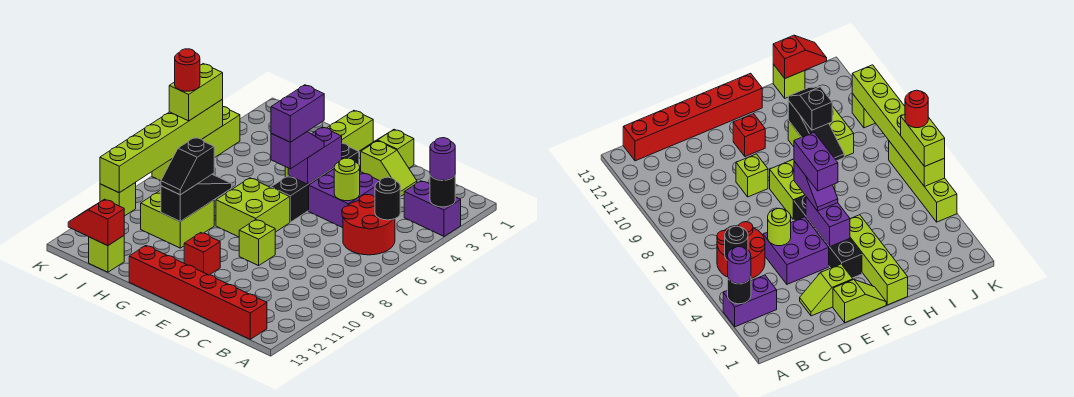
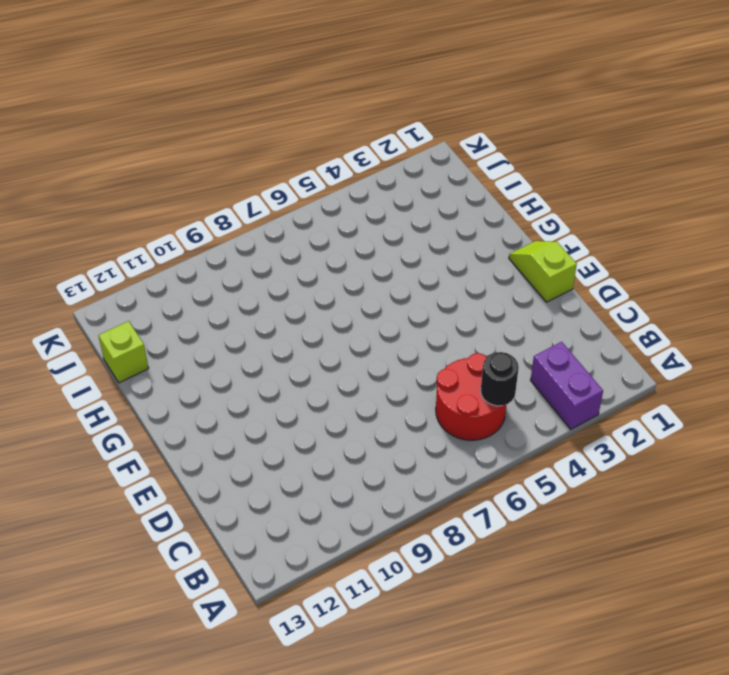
none -> red brick B13:G13 level 1
none -> lime slope D2:E2 level 1 top E
none -> purple brick D4:E5 level 1

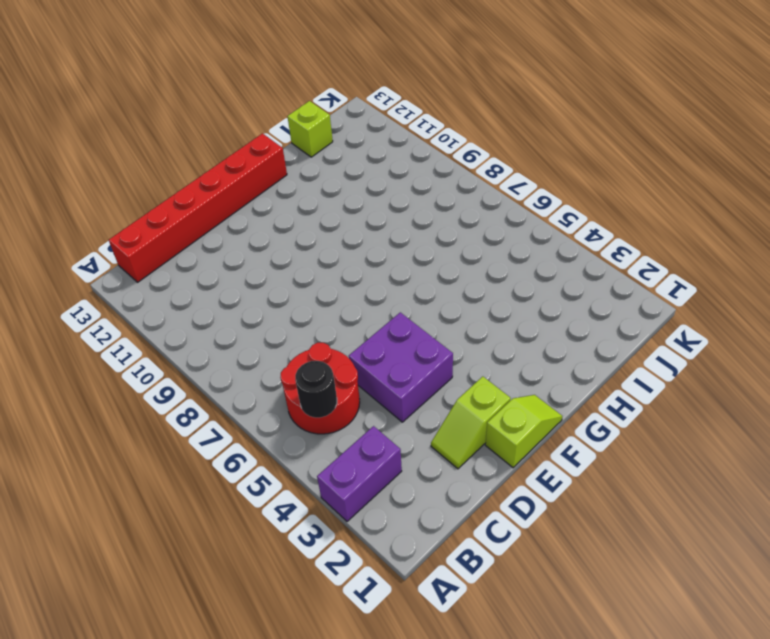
none -> lime brick E9 level 1
none -> black brick F3:F6 level 1
none -> lime brick F7:G8 level 1

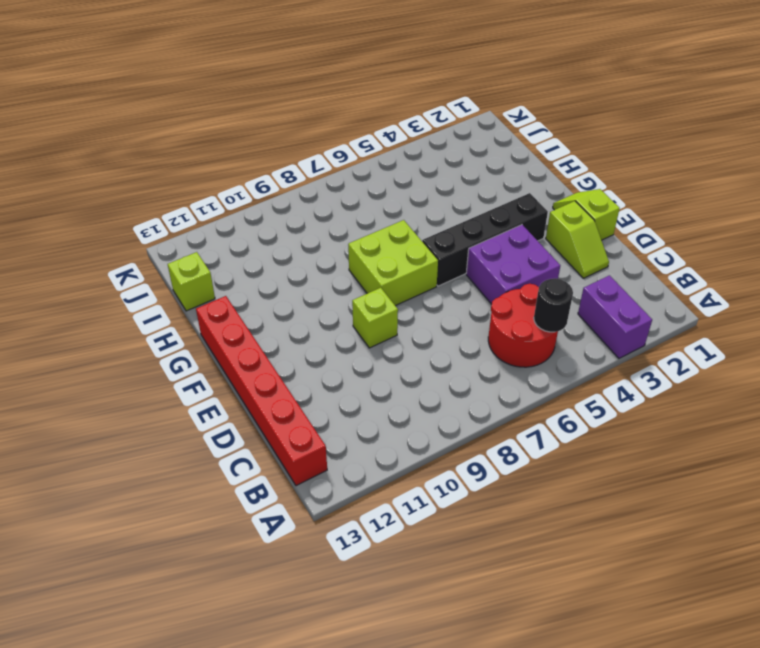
none -> red brick F11 level 1
none -> lime brick G1:G4 level 1
none -> lime brick H9:I10 level 1

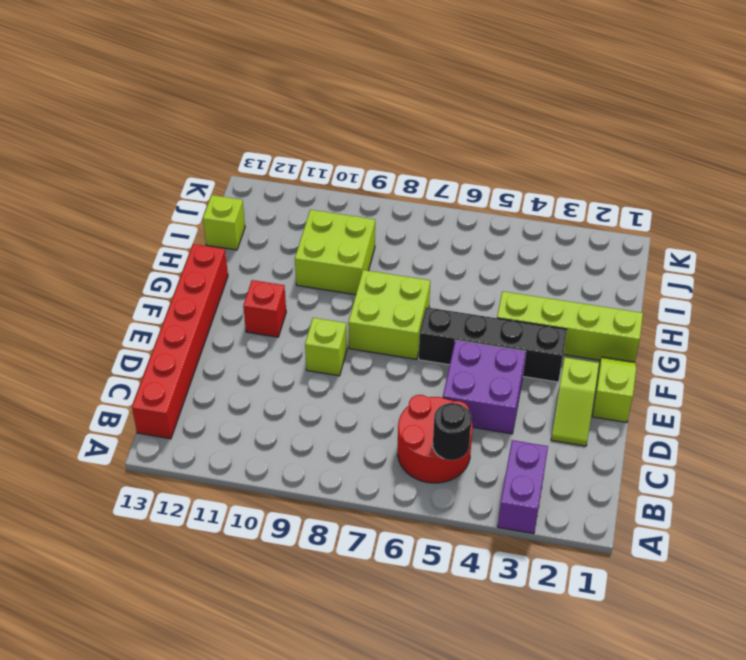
none -> lime brick K4:K7 level 1
none -> lime brick K10 level 1
none -> black round brick A3 level 2

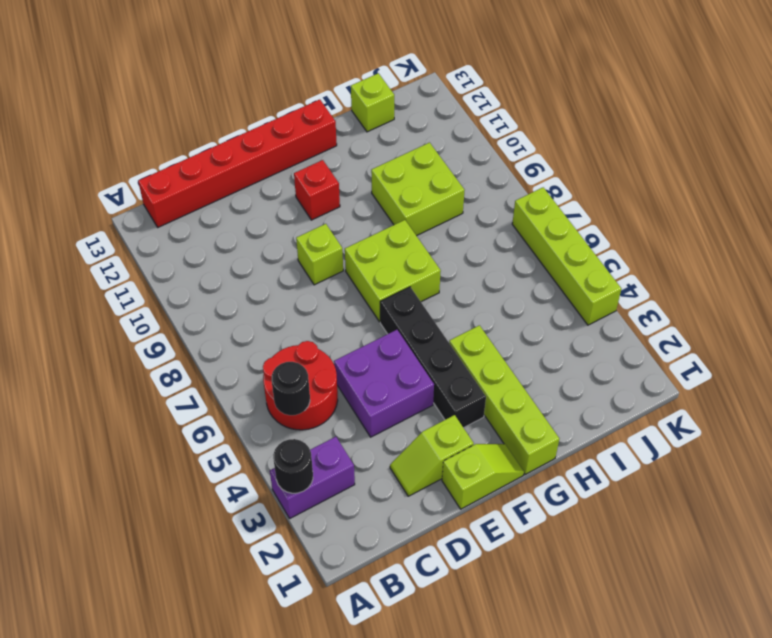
none -> lime brick K10 level 1
none -> lime round brick D5 level 2
none -> purple brick F4:F5 level 2

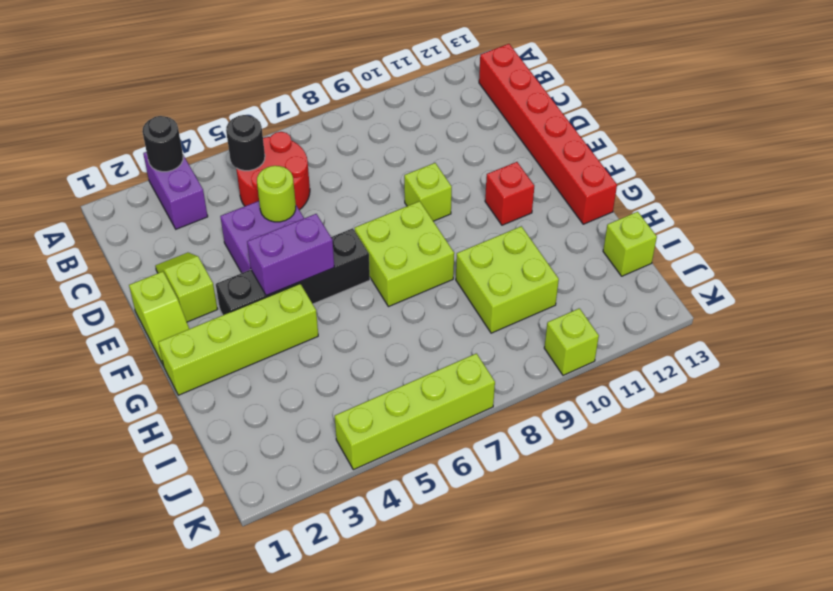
none -> black slope H8:H10 level 2 top 10
none -> red slope I13:J13 level 2 top I
none -> lime brick K5:K10 level 2

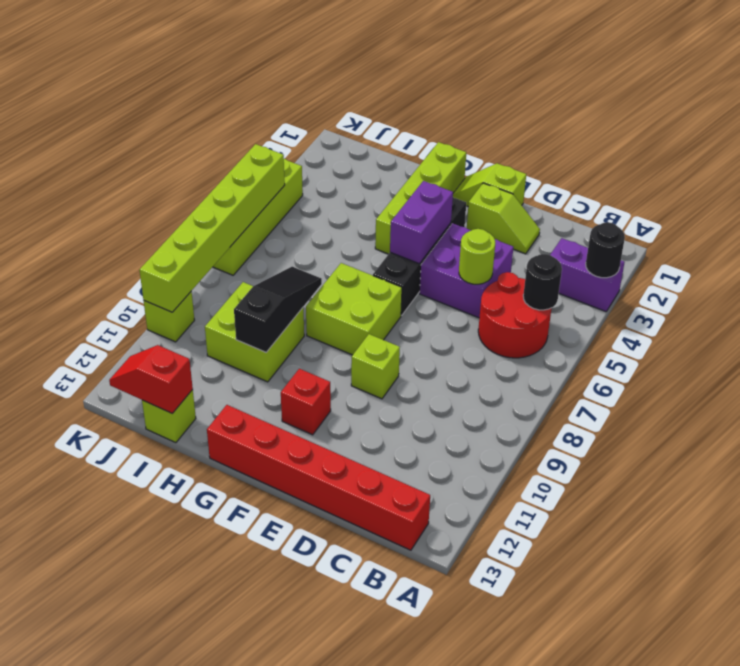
none -> purple round brick A3 level 3
none -> purple slope F5:F6 level 3 top 6
none -> black slope H9:H10 level 3 top 9

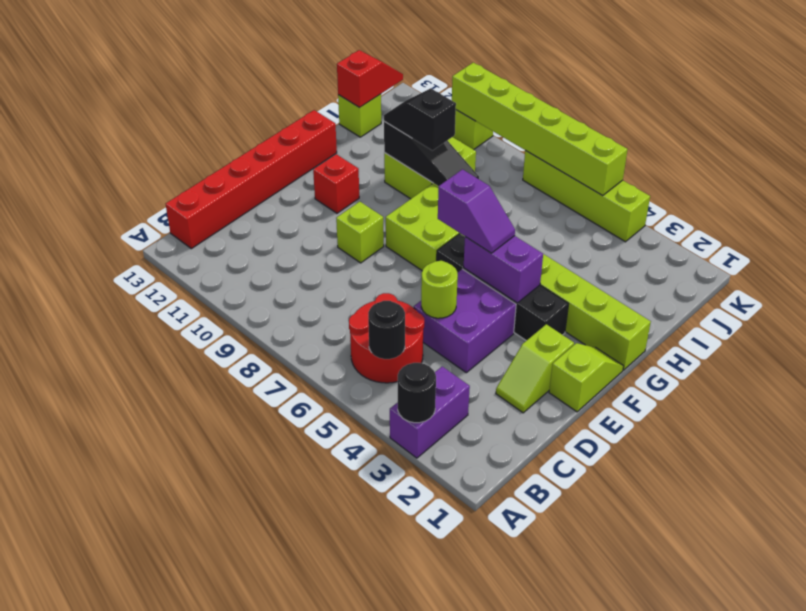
none -> purple round brick A3 level 3
none -> lime brick K5:K6 level 3
none -> purple brick F5:F6 level 4

